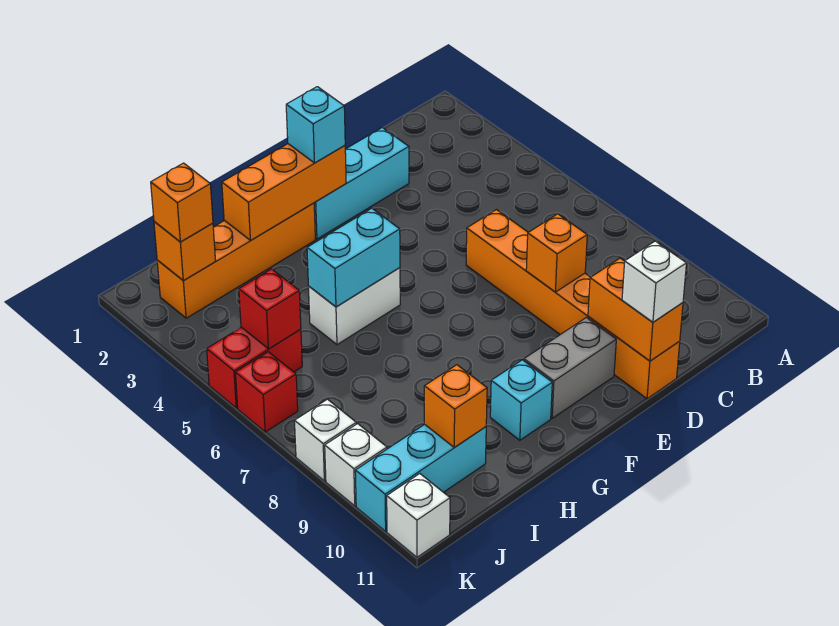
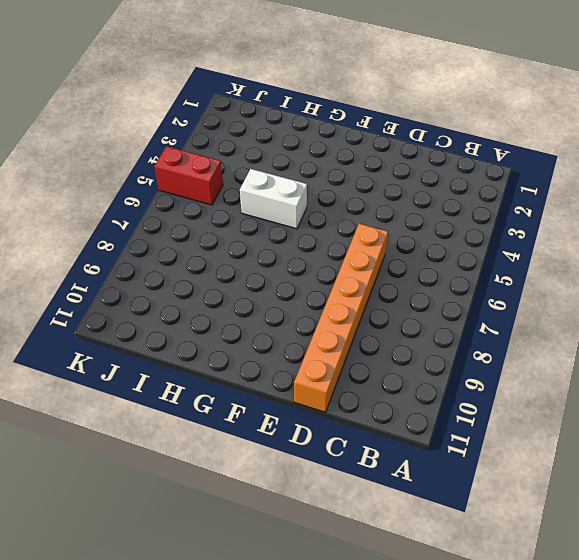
none -> cyan brick D2:F2 level 1
none -> grey brick E10:F10 level 1
none -> orange brick G2:J2 level 1

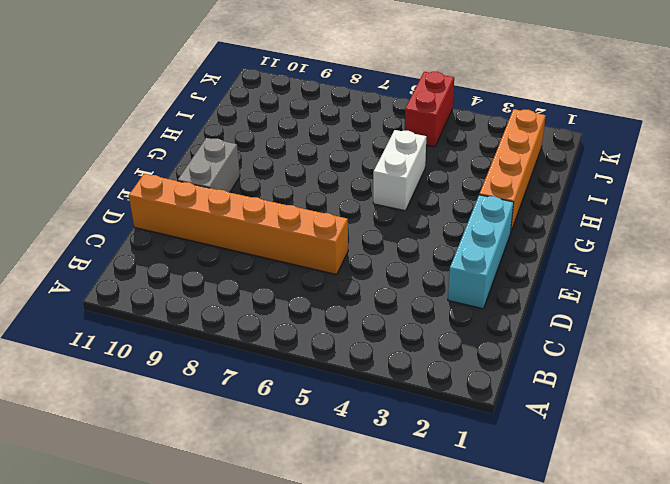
none -> cyan brick G10 level 1
none -> cyan brick I10:K10 level 1
none -> red brick K6 level 1

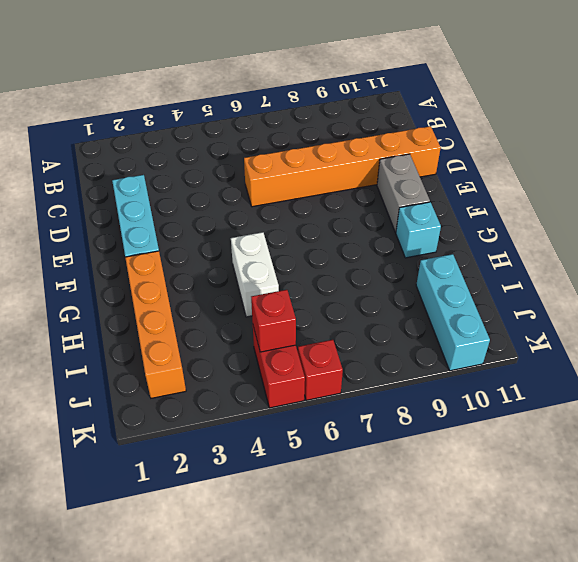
none -> white brick K8 level 1
none -> white brick K9 level 1
none -> white brick K11 level 1

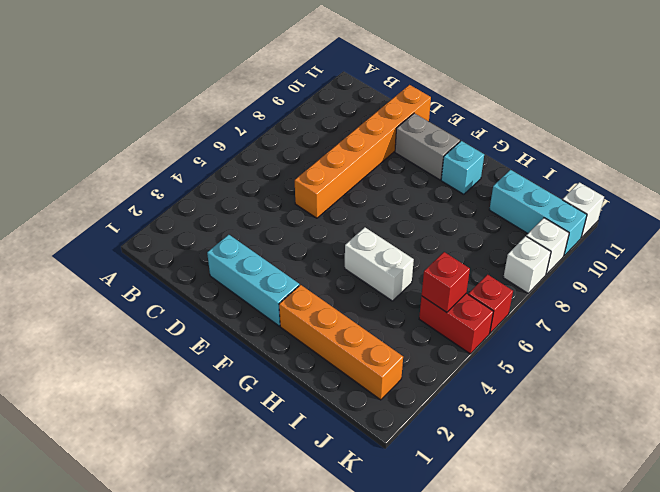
none -> orange brick D8 level 2
none -> orange brick D10:D11 level 2
none -> orange brick F2:H2 level 2

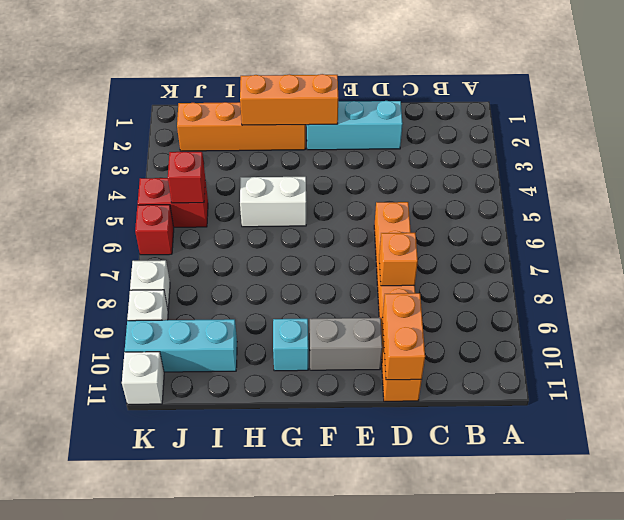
none -> cyan brick G5:H5 level 2
none -> orange brick I10 level 2
none -> orange brick J2 level 2

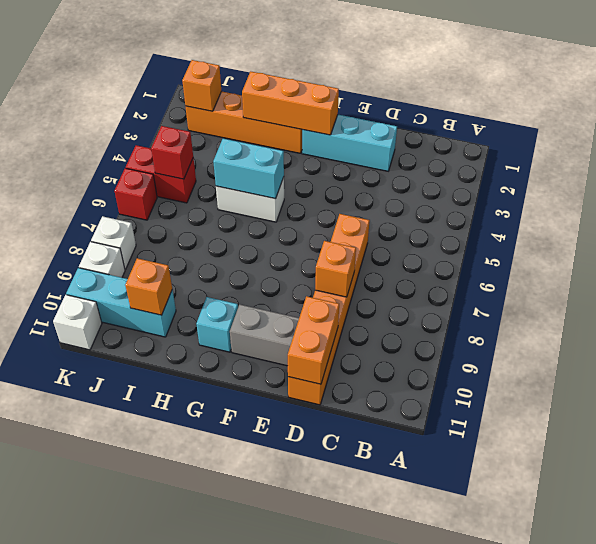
none -> white brick D11 level 3
none -> cyan brick F2 level 3
none -> orange brick J2 level 3

